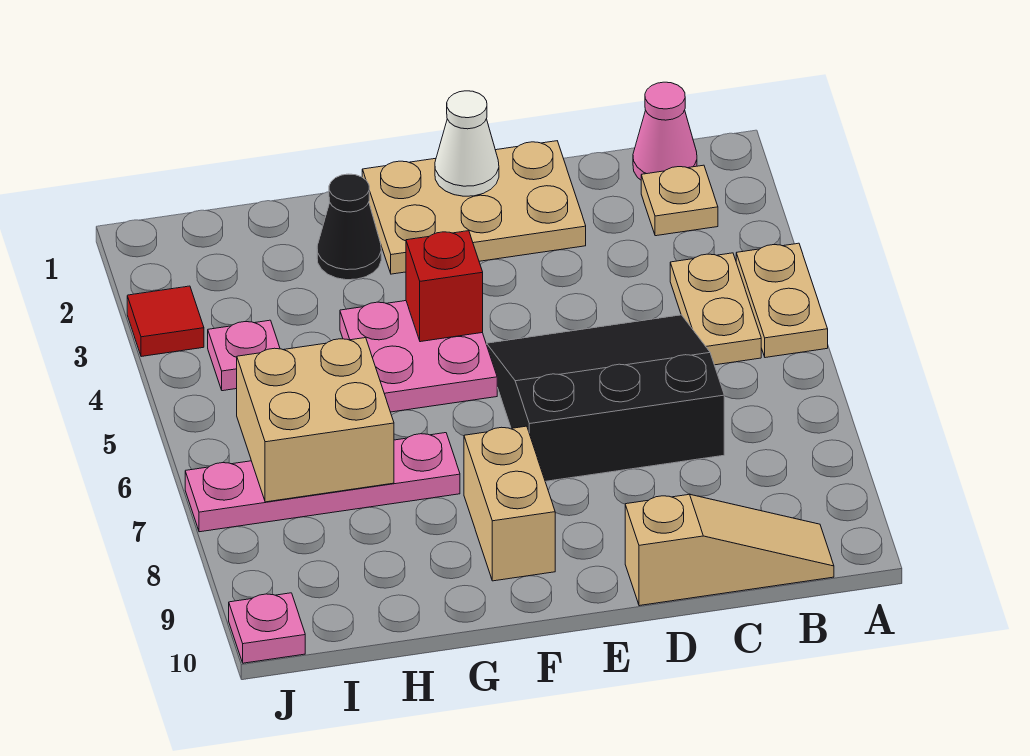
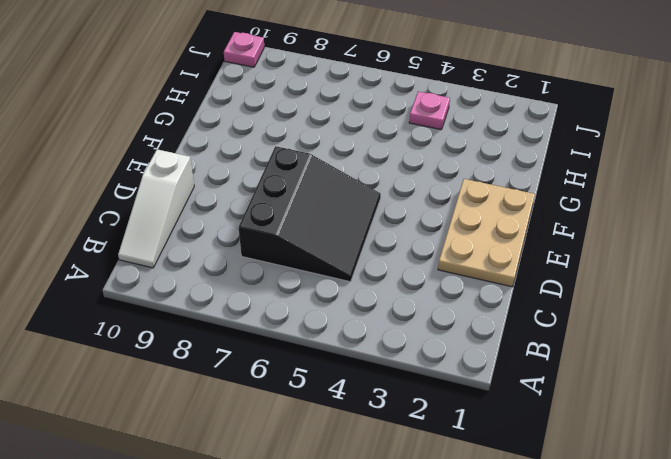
white slope B10:D10 level 1 top D -> tan slope B10:D10 level 1 top D
none -> tan plate A4:A5 level 1
none -> pink cone B1 level 1
none -> tan plate B2 level 1

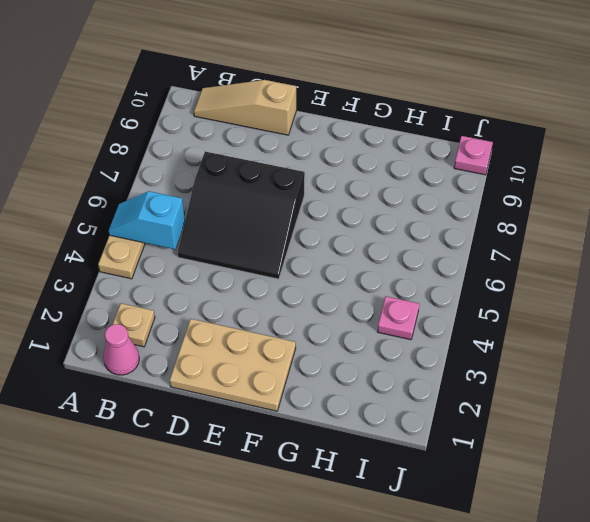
cyan slope A5:B5 level 2 top B -> none
none -> tan plate B4:B5 level 1
none -> pink plate F4:G5 level 1
none -> tan brick F8:F9 level 1

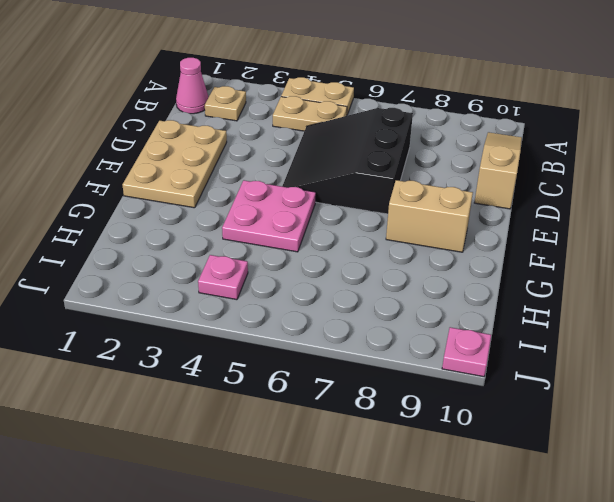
none -> black cone G2 level 1
none -> pink plate G7:J7 level 1
none -> red tile J3 level 1

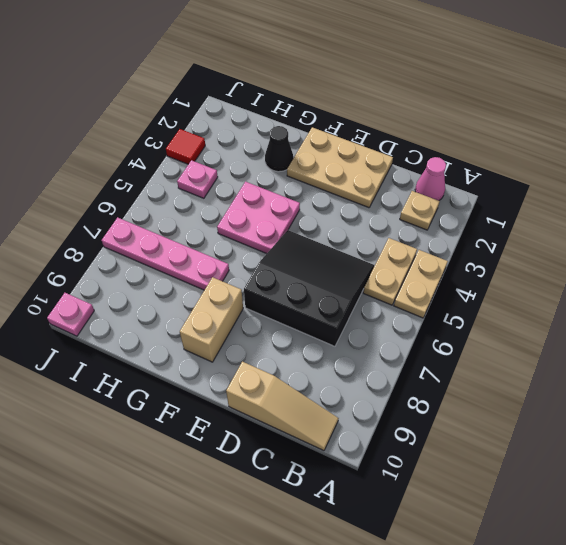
none -> white cone E1 level 2
none -> red brick F4 level 2
none -> tan brick H6:I7 level 2

